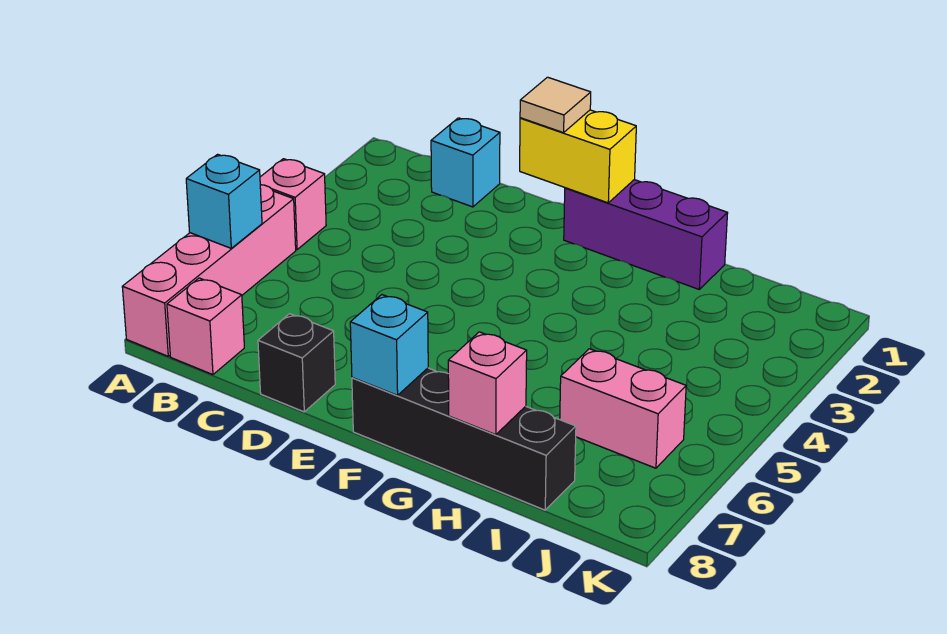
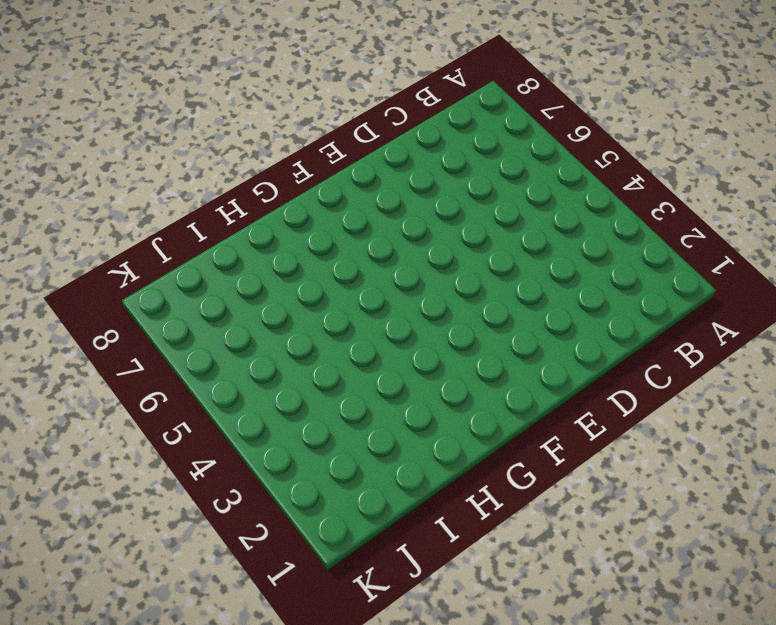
none -> pink brick A4 level 1
none -> pink brick A5:A8 level 1
none -> pink brick B8 level 1

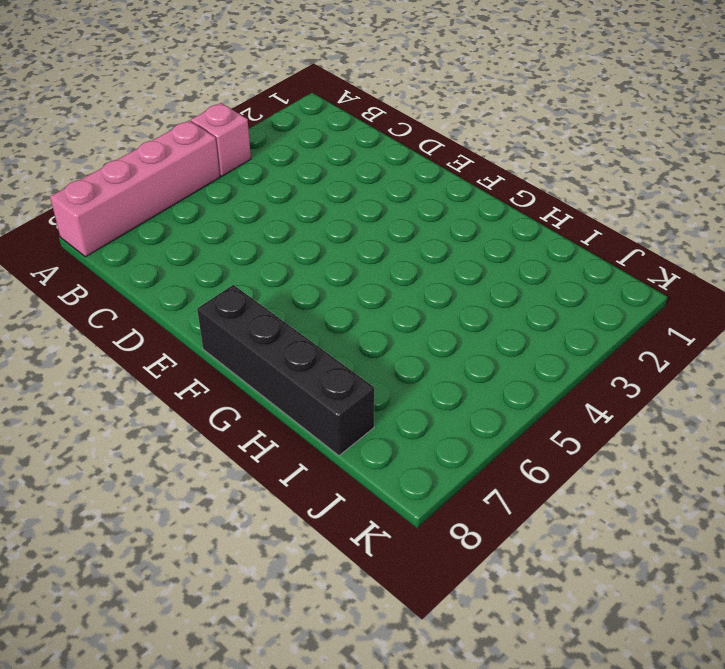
none -> pink brick B8 level 1
none -> cyan brick C1 level 1
none -> black brick D8 level 1

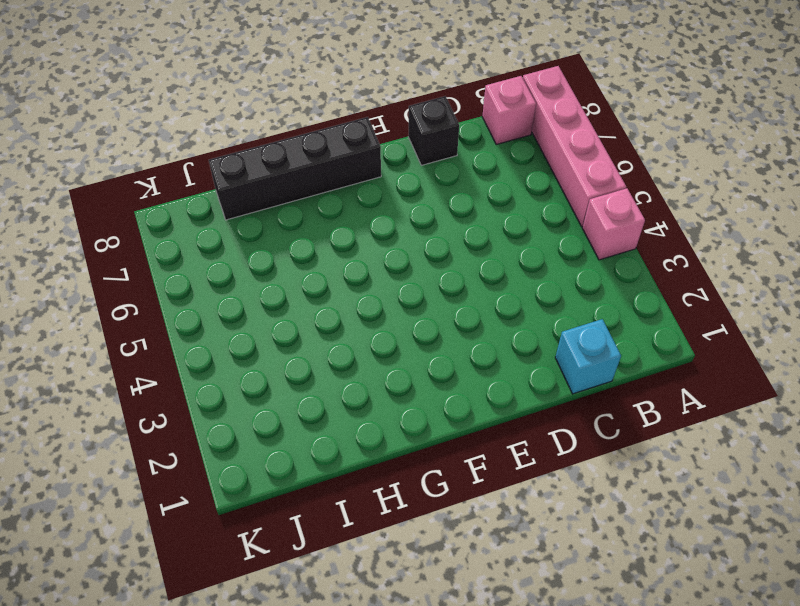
none -> purple brick F1:H1 level 1
none -> pink brick I6:J6 level 1
none -> cyan brick A6 level 2

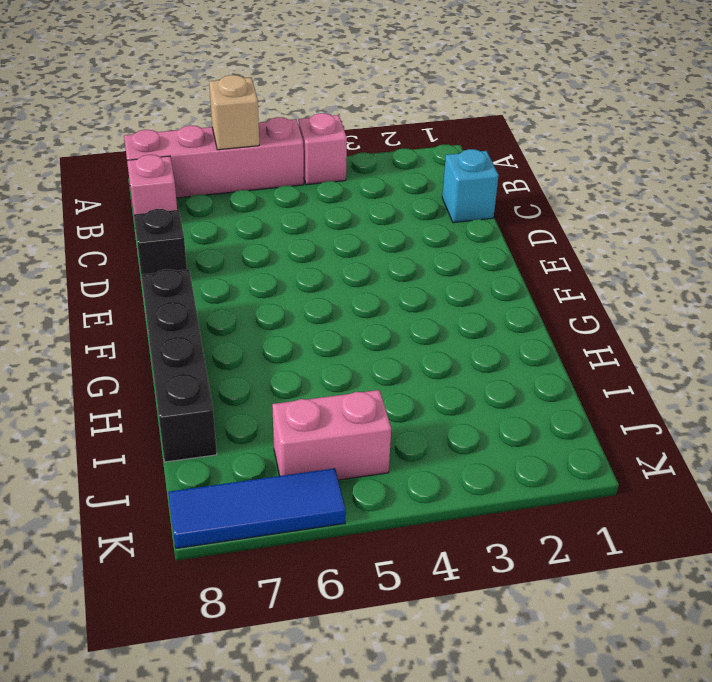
tan brick A6 level 2 -> cyan brick A6 level 2
pink brick J5:J6 level 1 -> pink brick I6:J6 level 1
blue tile K6:K8 level 1 -> none
none -> purple brick F1:H1 level 1
none -> yellow brick E1:F1 level 2
none -> cyan brick F8 level 2

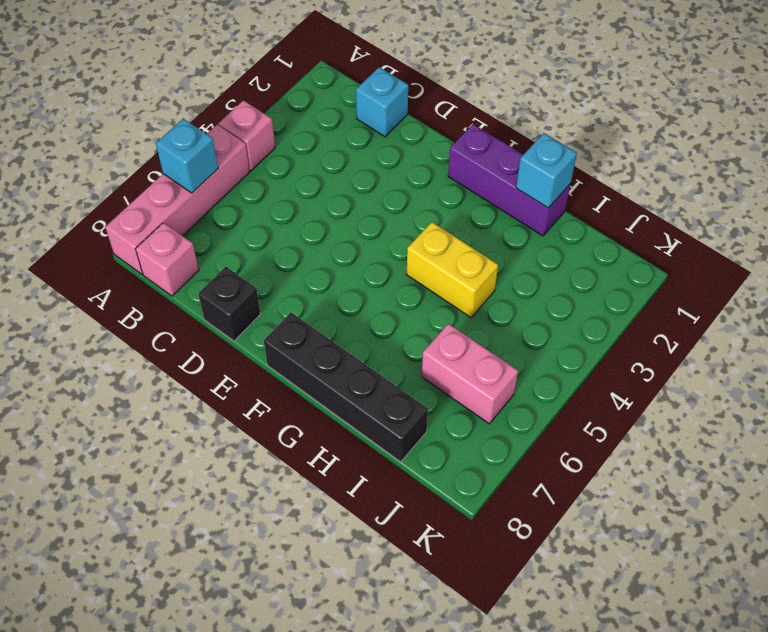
yellow brick G4:H4 level 1 -> yellow brick E1:F1 level 2
cyan brick H1 level 2 -> cyan brick F8 level 2
none -> pink brick H8 level 2
none -> tan tile E1 level 3

